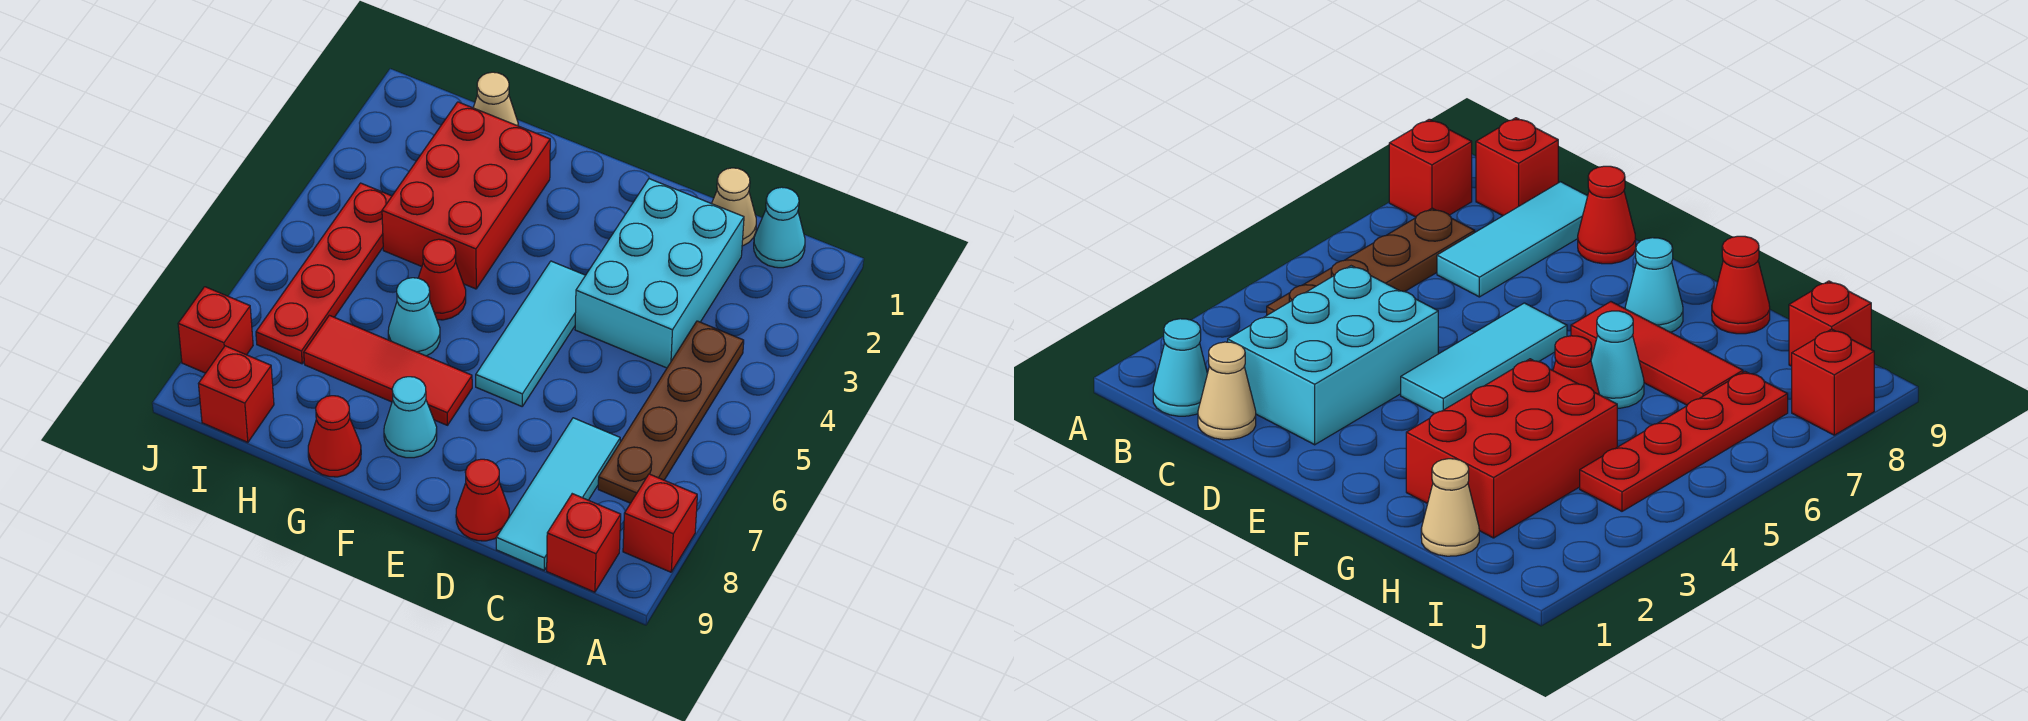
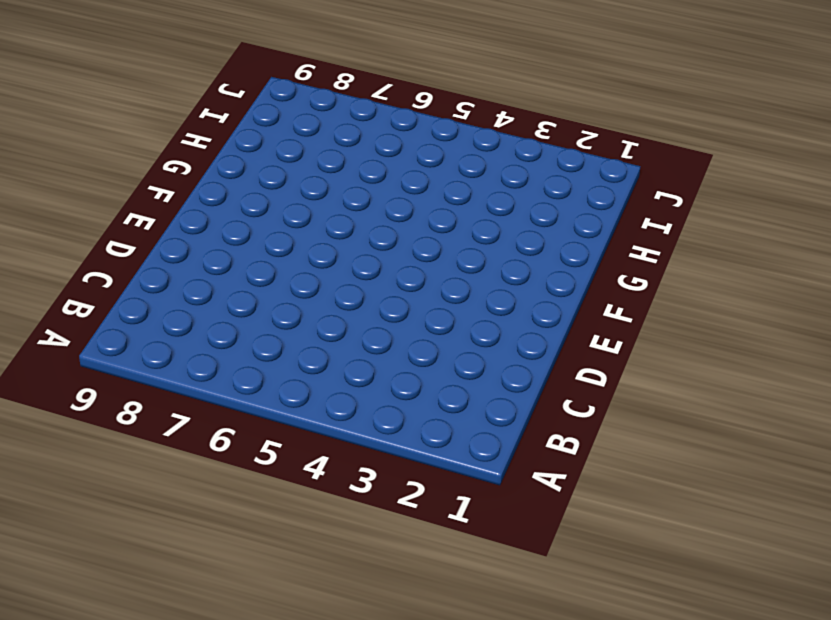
none -> red brick A8 level 1
none -> cyan cone B1 level 1
none -> brown plate B4:B7 level 1

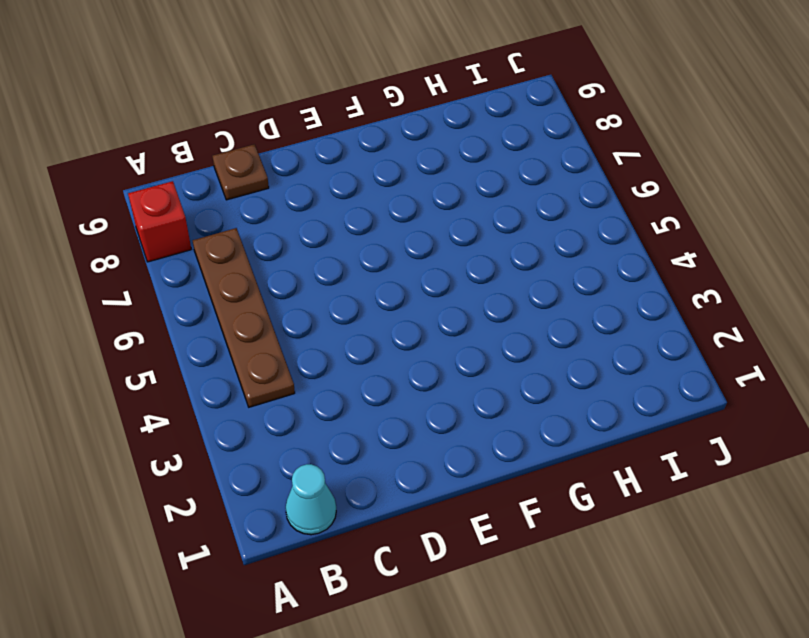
brown plate C9 level 1 -> cyan tile C7:C9 level 1
none -> red brick B9 level 1
none -> tan cone C1 level 1
none -> cyan brick C2:D4 level 1

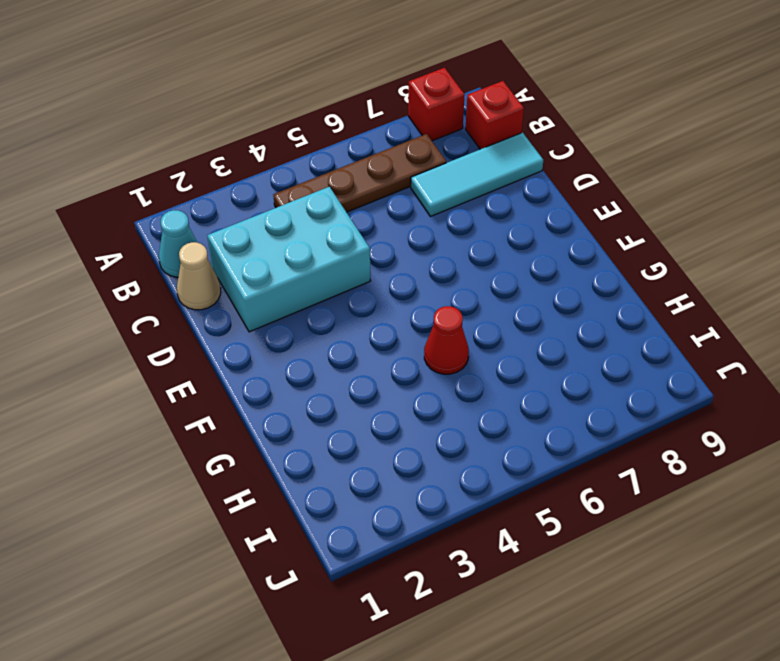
none -> red cone D9 level 1
none -> cyan tile E4:E6 level 1
none -> red tile F7:H7 level 1

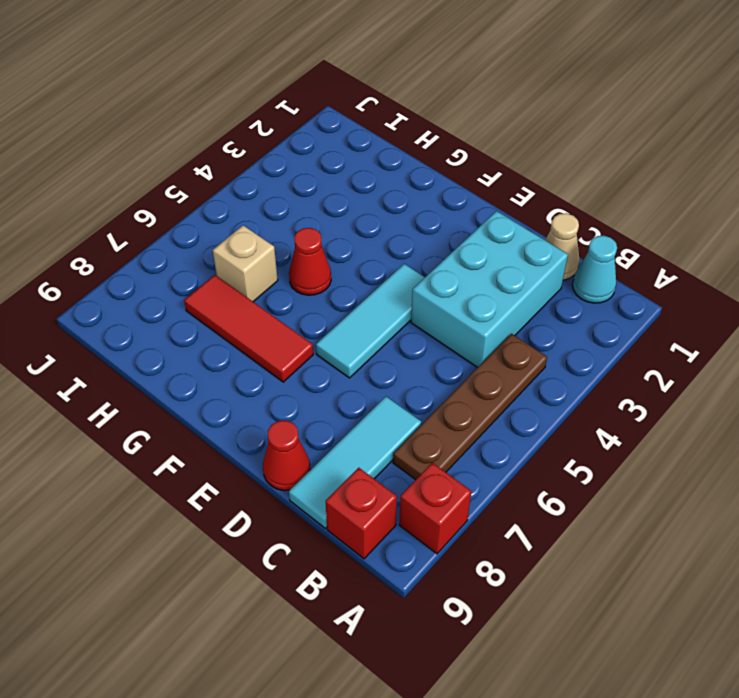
tan brick H6 level 1 -> none
none -> cyan cone F8 level 1
none -> red brick G2:H4 level 1
none -> cyan cone G6 level 1

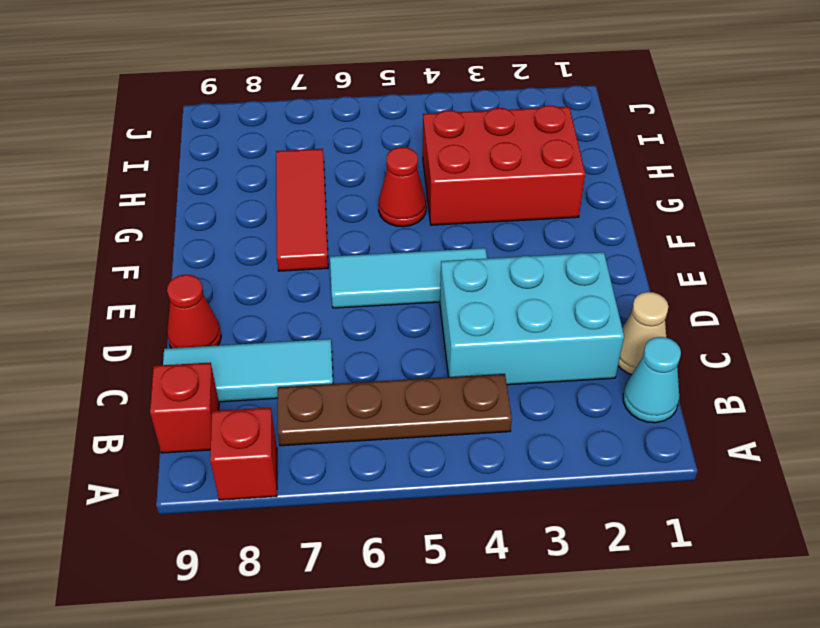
none -> cyan cone F8 level 1
none -> cyan cone G6 level 1
none -> red cone G9 level 1

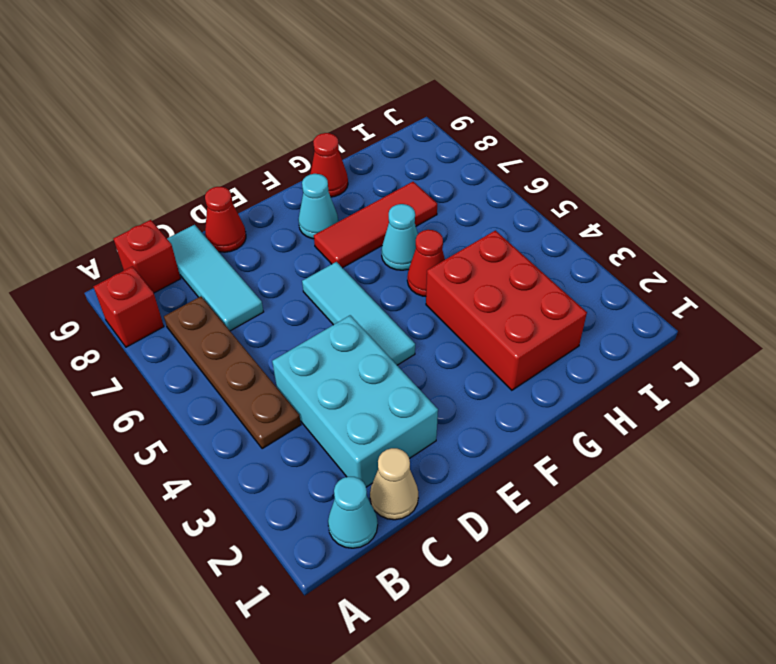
none -> tan cone H1 level 1
none -> red plate I4:I7 level 1
none -> red brick I9 level 1

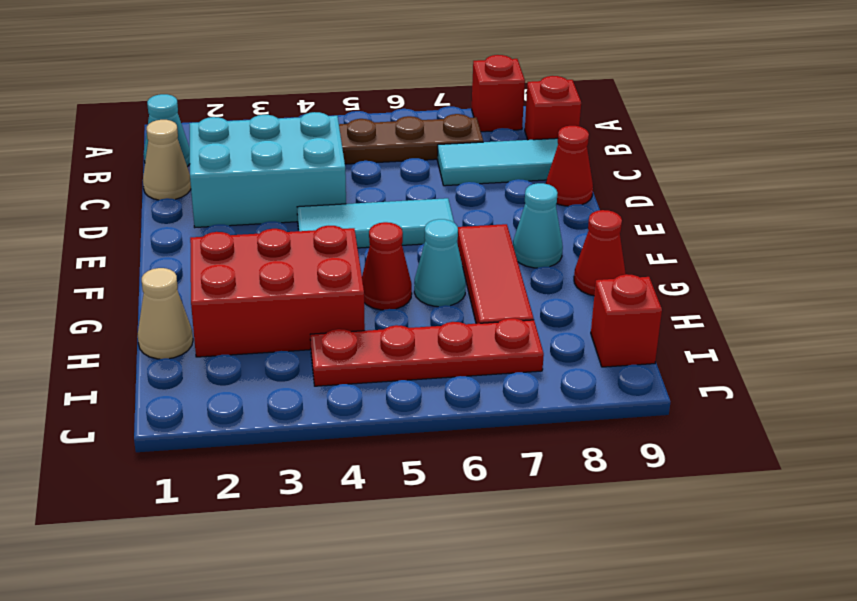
none -> red brick J8 level 1

